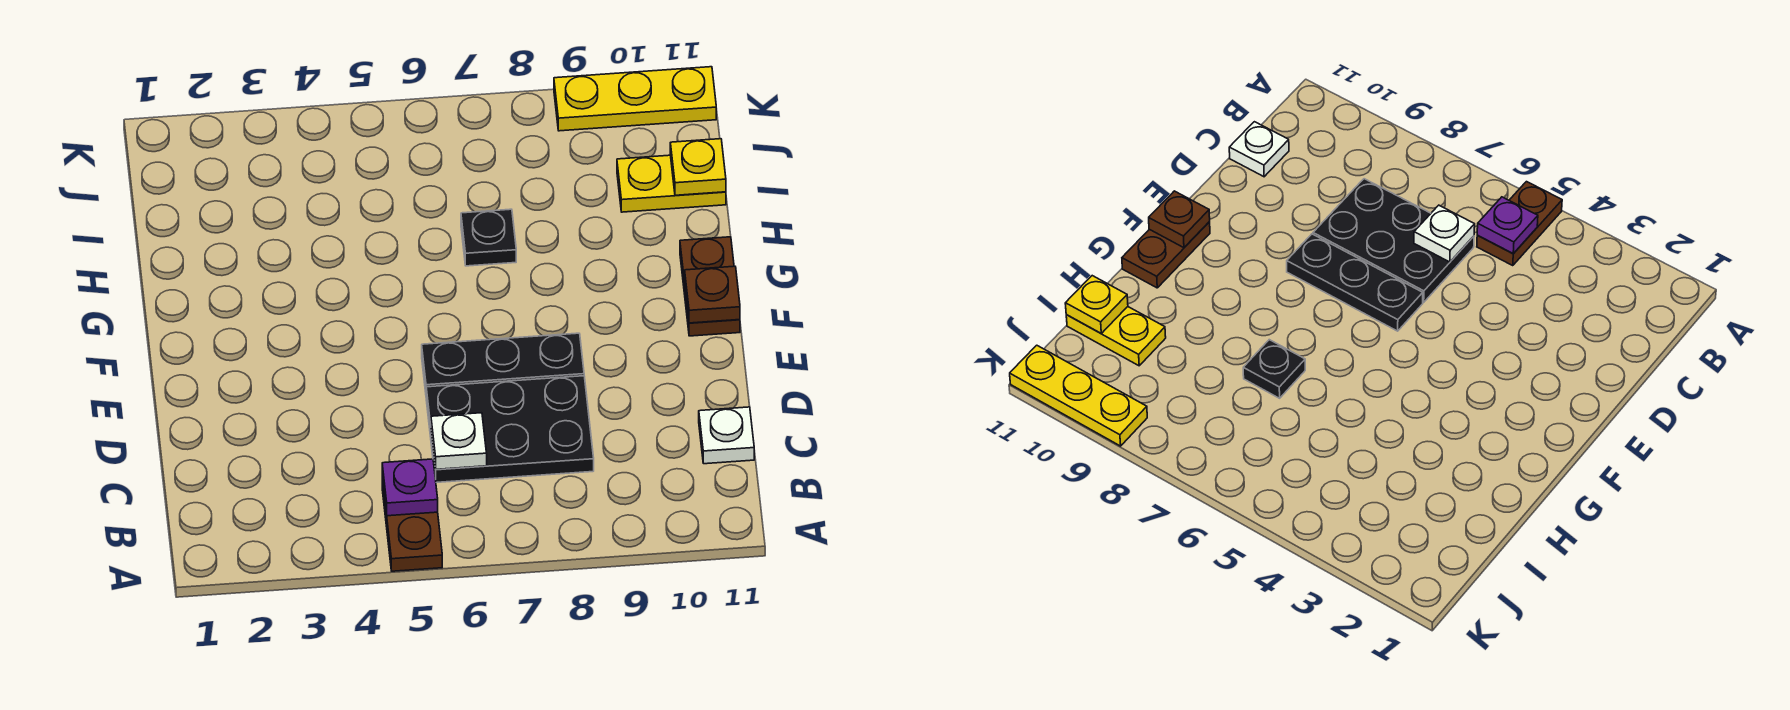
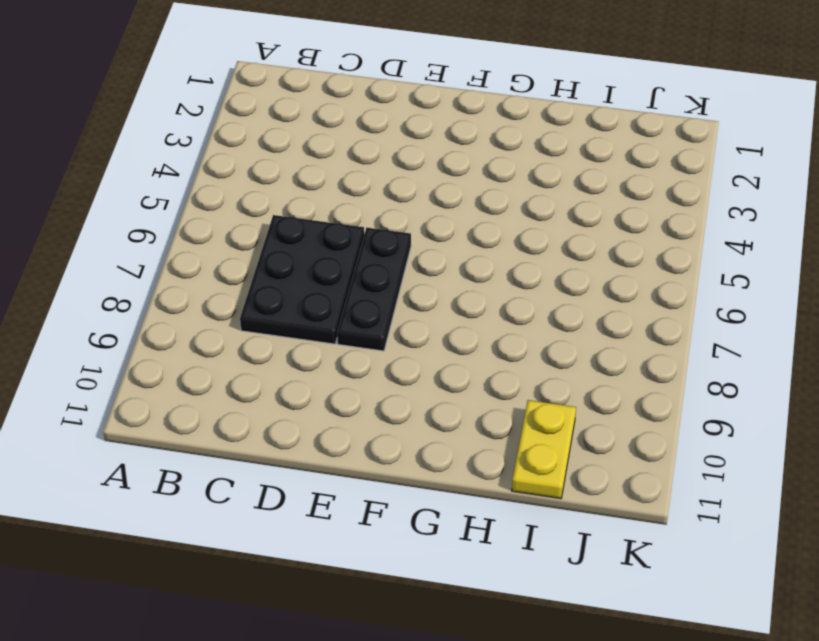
none -> brown plate A5:B5 level 1
none -> white plate C11 level 1
none -> brown plate F11:G11 level 1

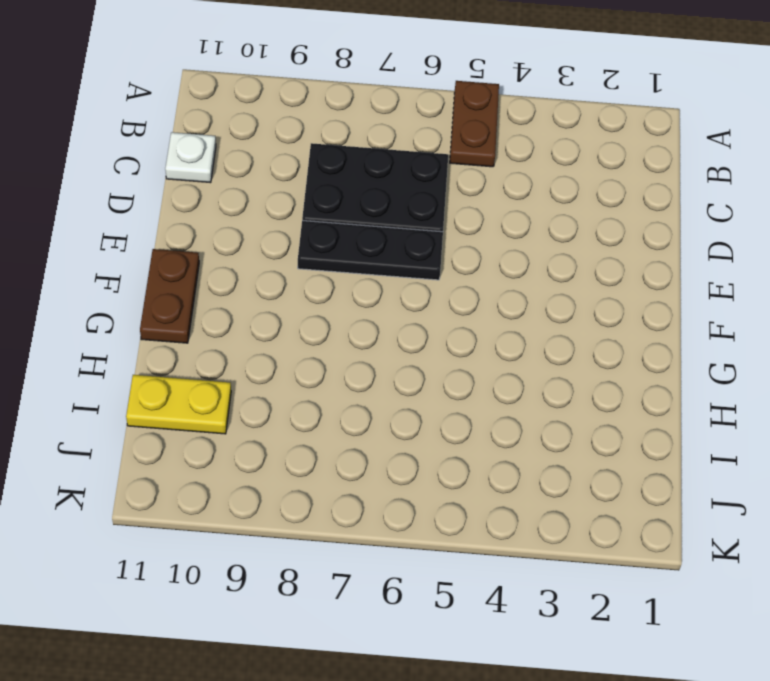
none -> black plate H7 level 1
none -> yellow plate K9:K11 level 1
none -> purple plate B5 level 2

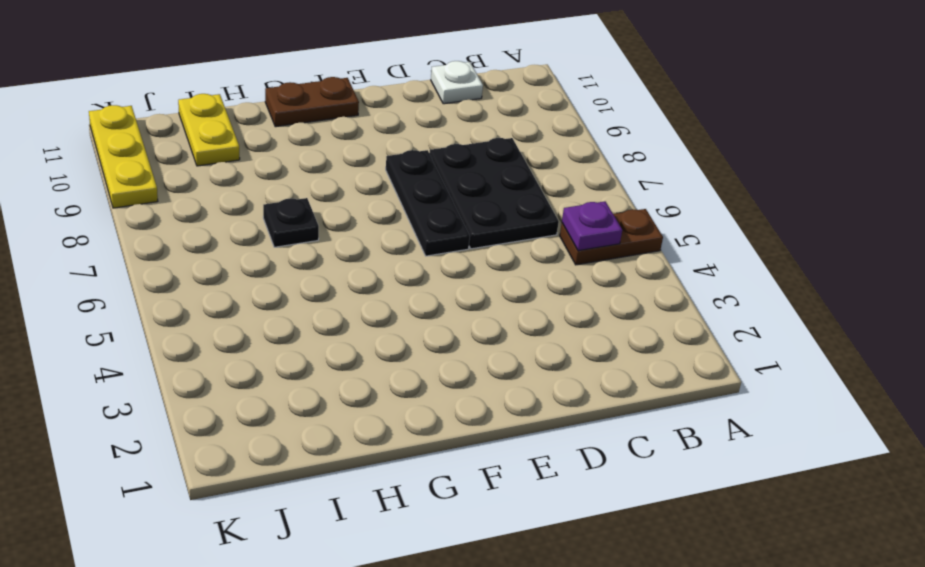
none -> white plate C6 level 2
none -> brown plate F11 level 2
none -> yellow plate I11 level 2

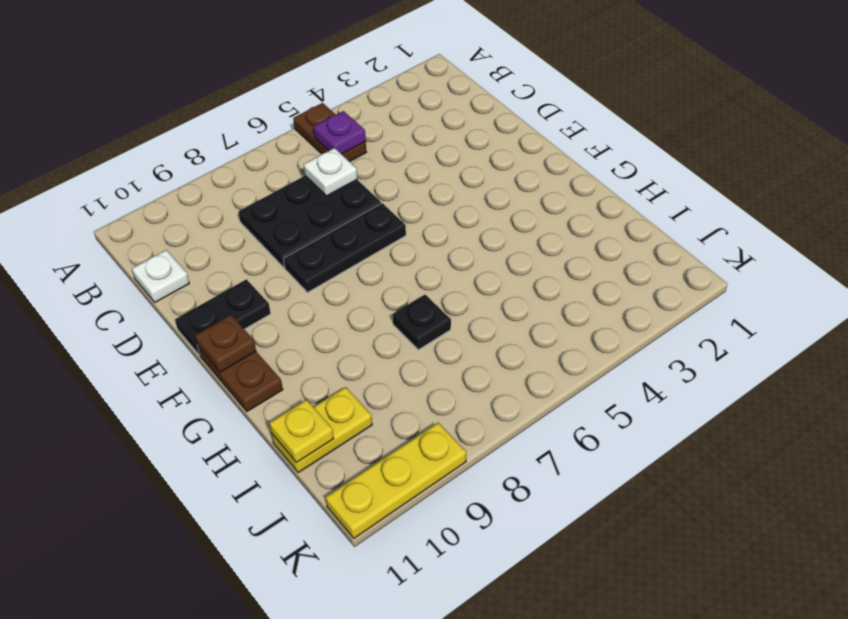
black plate E10:E11 level 1 -> none

